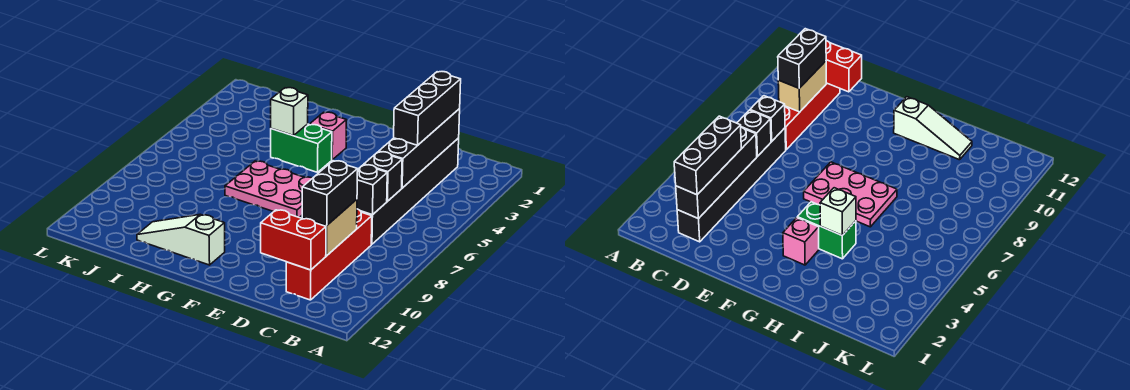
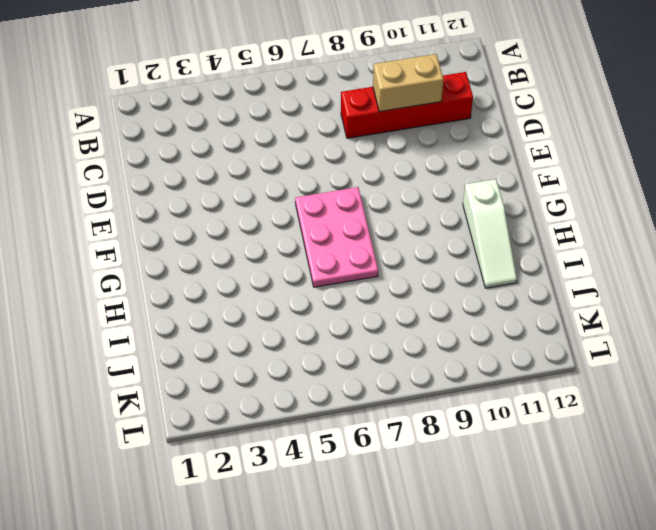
none -> black brick C2:C7 level 1
none -> pink brick G3 level 1
none -> green brick G4:H4 level 1

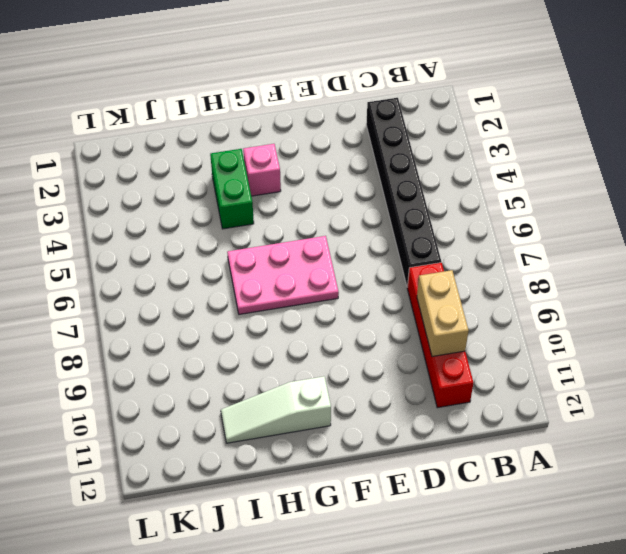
green brick H3:H4 level 1 -> green brick G4:H4 level 1
none -> black brick C2:C5 level 2
none -> black brick C6 level 2
none -> black brick C7 level 2

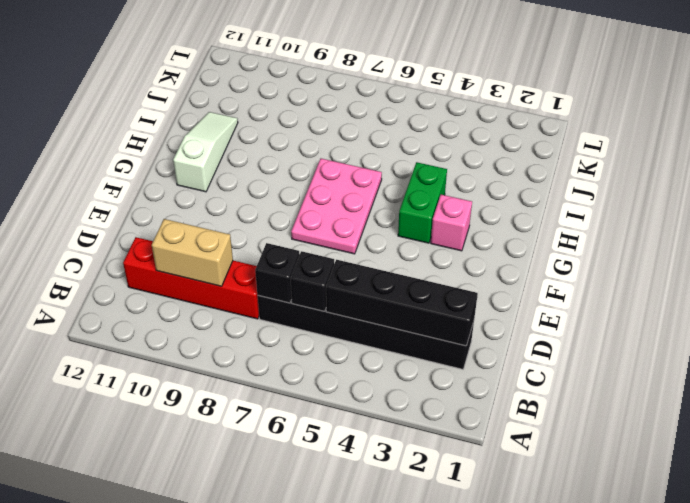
none -> red brick C11:D11 level 2
none -> white brick H4 level 2
none -> black brick C2:C4 level 3

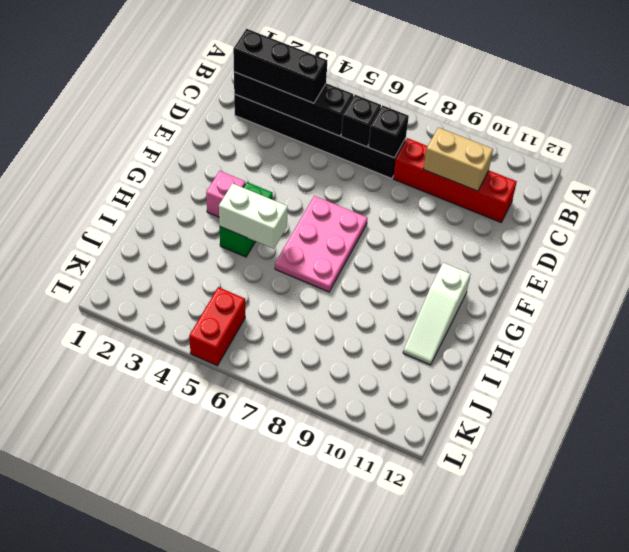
white brick H4:H5 level 2 -> white brick H4 level 2
red brick K5:L5 level 1 -> red brick C11:D11 level 2
none -> black brick C9:C10 level 3

